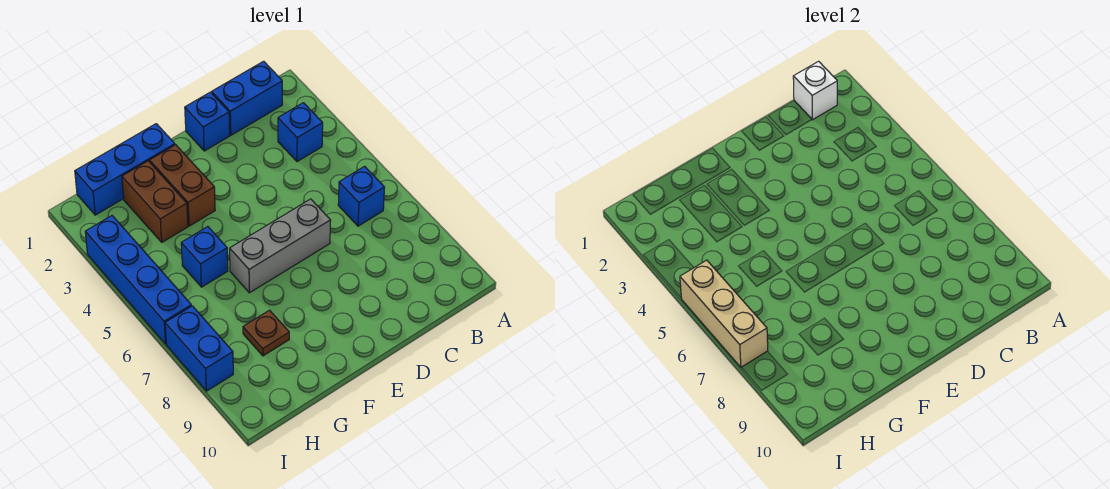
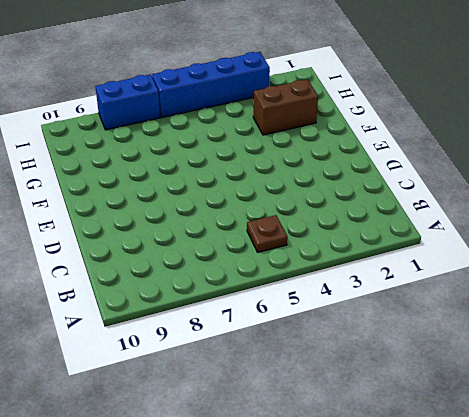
brown plate B5 level 1 -> brown plate G8 level 1
none -> blue brick B1:C1 level 1
none -> blue brick B3 level 1
none -> blue brick B6 level 1

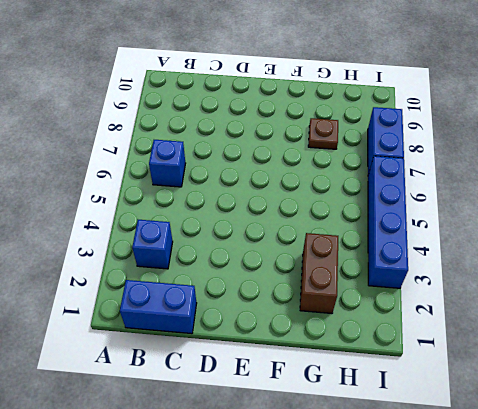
none -> blue brick D1 level 1
none -> grey brick D6:F6 level 1
none -> blue brick F1:H1 level 1

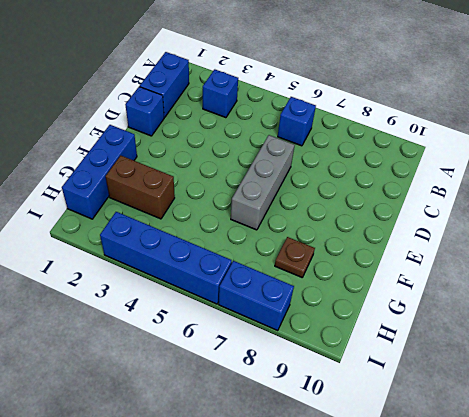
none -> brown brick F2:F3 level 1
none -> blue brick G5 level 1
none -> white brick B1 level 2

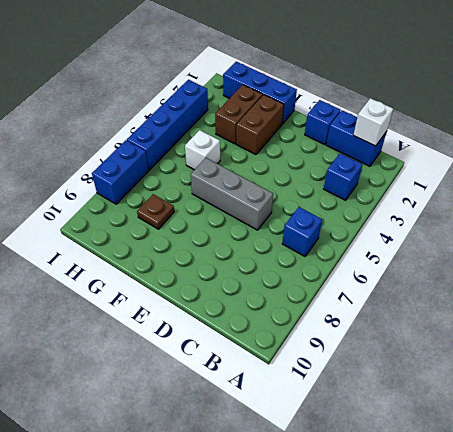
white brick G5 level 1 -> blue brick G5 level 1
none -> tan brick I5:I7 level 2

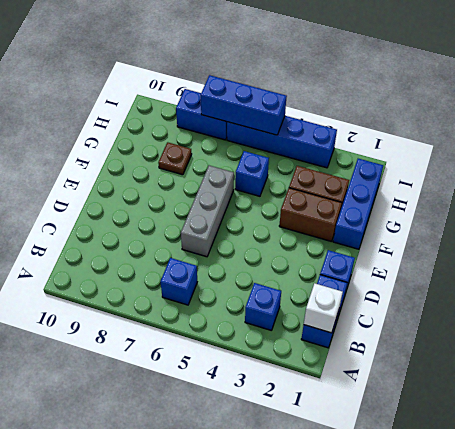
blue brick I5:I7 level 2 -> tan brick I5:I7 level 2

